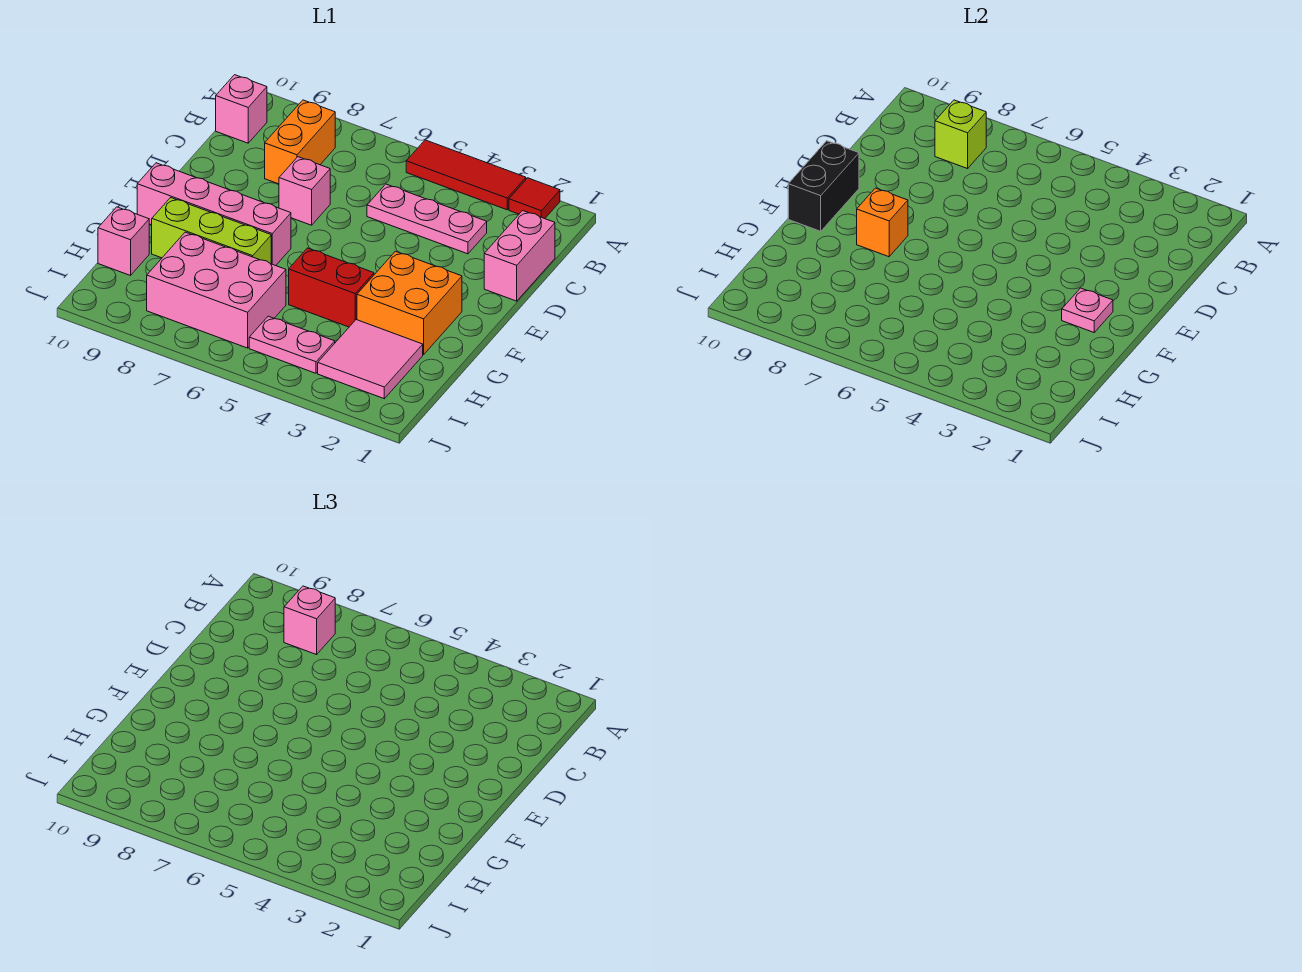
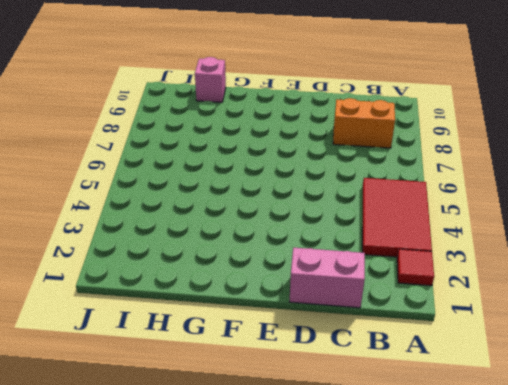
red tile A3:B5 level 1 -> red tile A3:A5 level 1
none -> pink brick B10 level 1
none -> pink plate C3:C5 level 1
none -> pink brick D7 level 1

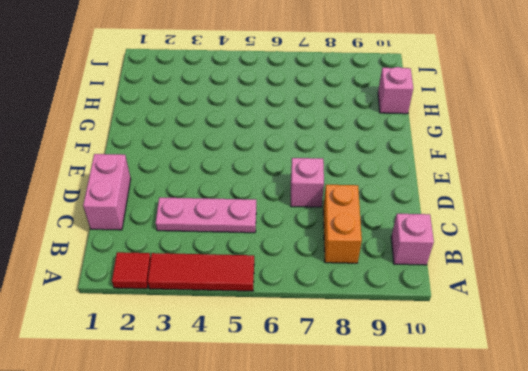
none -> orange brick F2:G3 level 1
none -> pink brick F7:F10 level 1
none -> red brick G4:G5 level 1

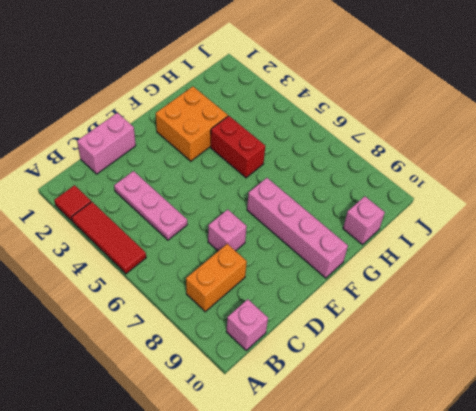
none -> lime brick G7:G9 level 1
none -> pink tile H2:I3 level 1
none -> pink brick H6:I8 level 1

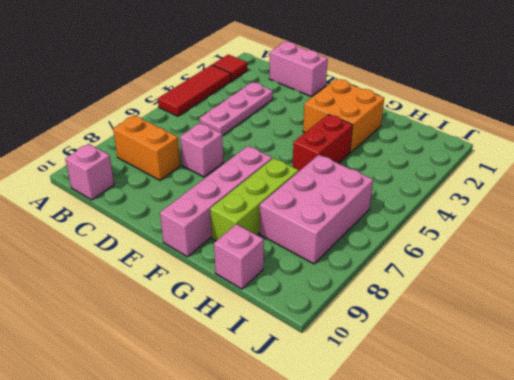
none -> pink tile H2:I3 level 1
none -> pink plate I4:I5 level 1
none -> lime brick B8 level 2

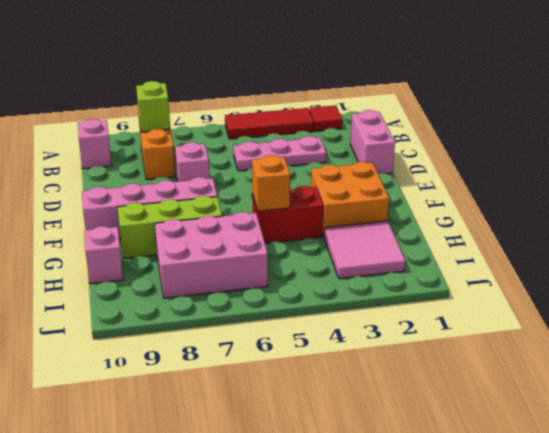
orange brick G5 level 2 -> orange brick F8 level 2
none -> pink plate I4:I5 level 1
none -> black brick E10:F10 level 2
none -> pink plate F2 level 2

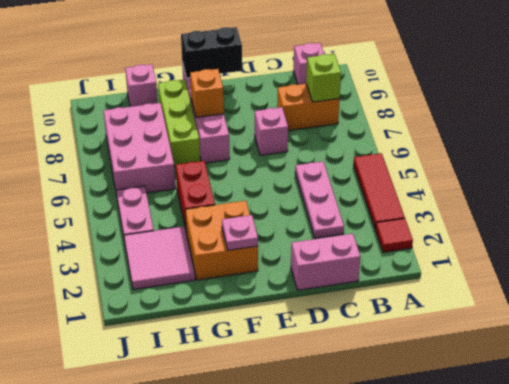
none -> pink brick B8 level 3

